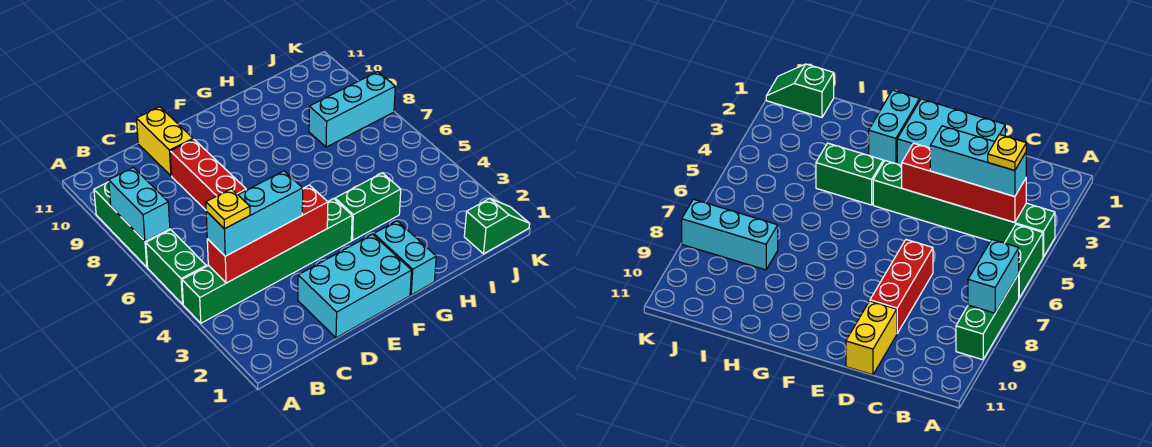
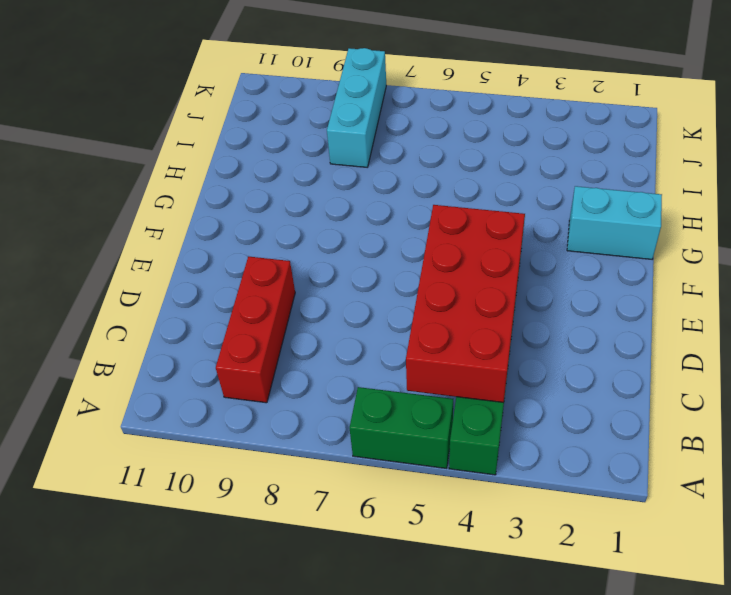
red brick B4:E5 level 2 -> red brick B4:E4 level 2
red brick B9:D9 level 1 -> red brick D7:D9 level 1
none -> green brick A7:A9 level 1
none -> cyan brick D1:F2 level 1
none -> yellow brick D10:D11 level 1

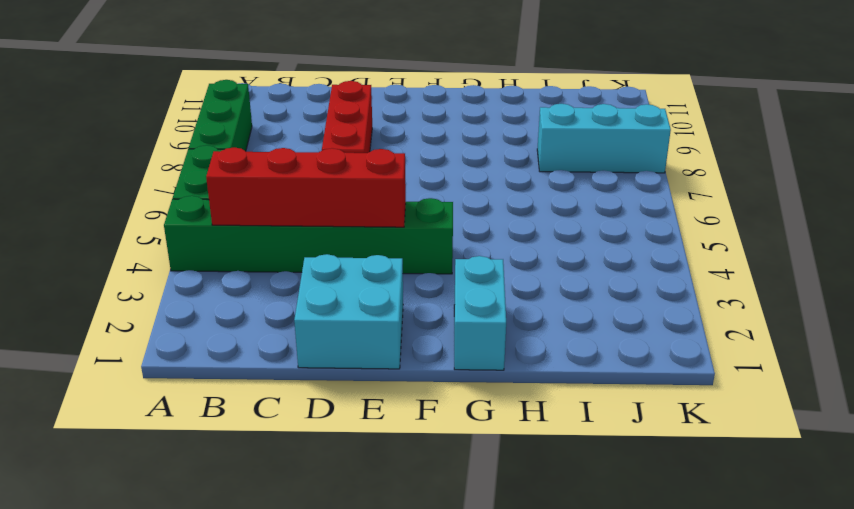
cyan brick D1:E2 level 1 -> cyan brick D1:F2 level 1
none -> yellow brick D10:D11 level 1
none -> green brick G4:H4 level 1
none -> green slope J1:K1 level 1 top J

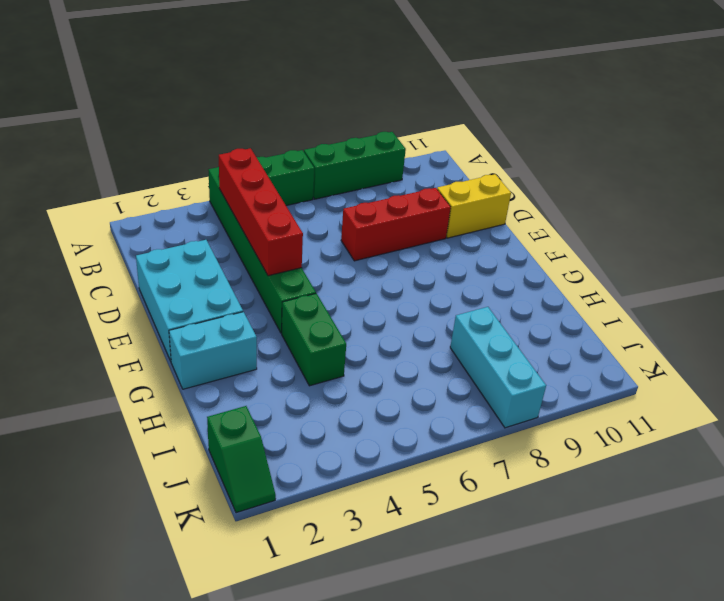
none -> cyan brick A7:A8 level 2
none -> cyan brick B4:D4 level 3
none -> yellow plate B4 level 4

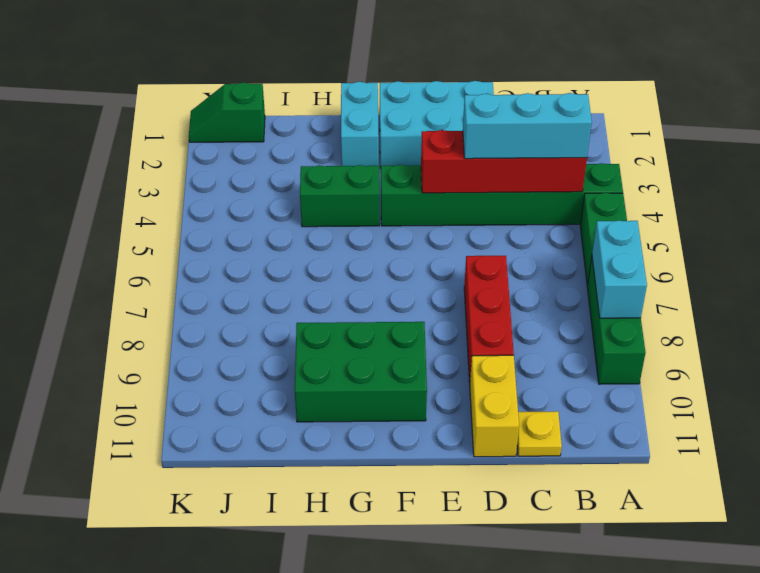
yellow plate C11 level 1 -> yellow plate B4 level 4
green brick F9:H10 level 1 -> none
none -> cyan brick I8:K8 level 1

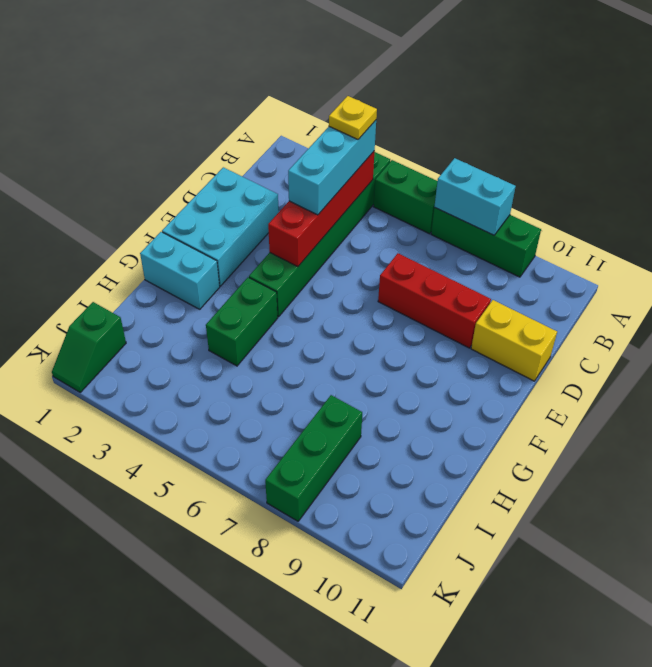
green brick I8:K8 level 1 -> cyan brick I8:K8 level 1

